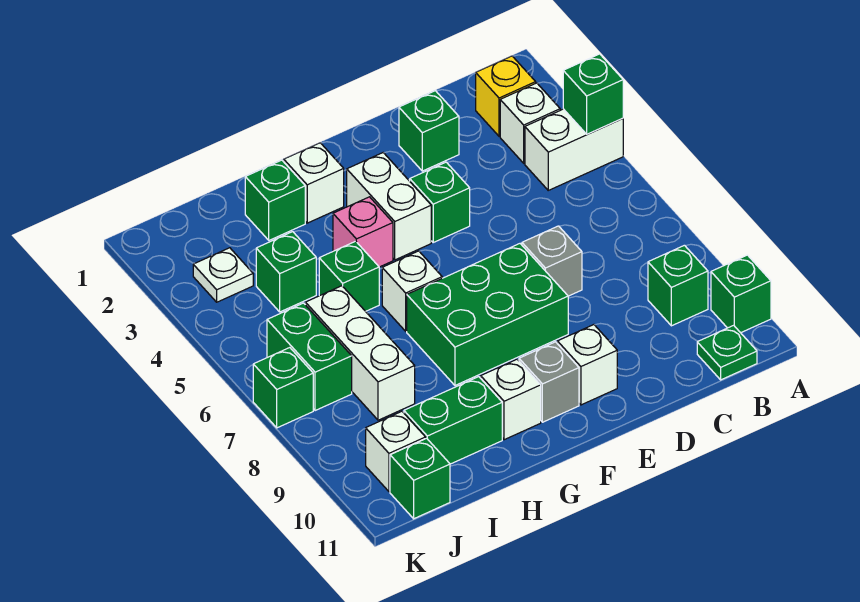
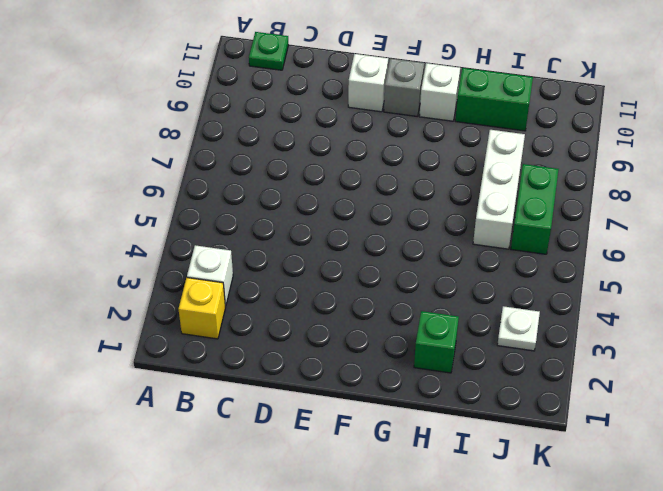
none -> white brick A4:B4 level 1
none -> green brick A10 level 1
none -> green brick B9 level 1

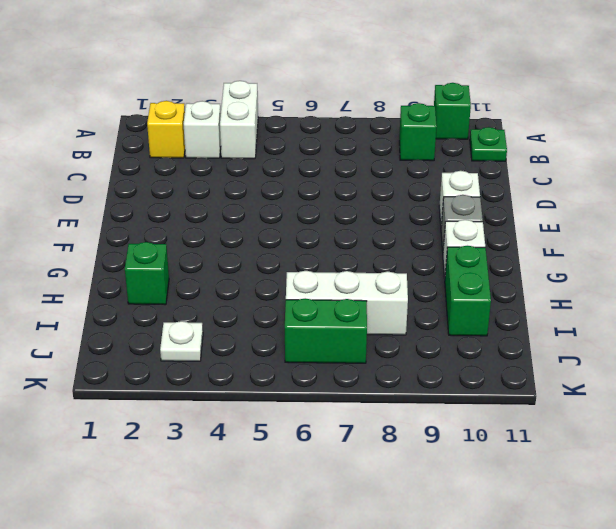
none -> green brick D2 level 1
none -> grey brick D7 level 1
none -> green brick E4 level 1

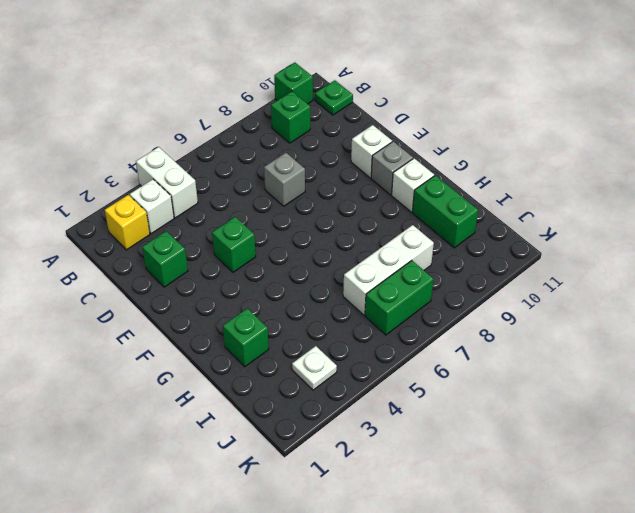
none -> green brick E7:G8 level 1
none -> white brick F3:F4 level 1
none -> white brick G2 level 1

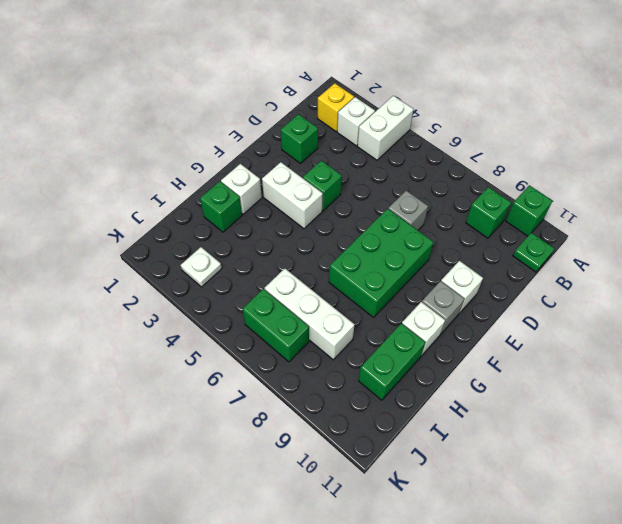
none -> pink brick G4 level 1
none -> white brick G6 level 1
none -> green brick H5 level 1

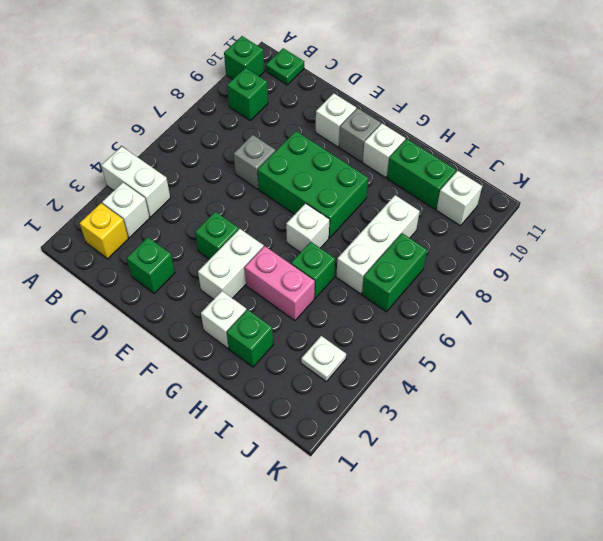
pink brick G4:H4 level 1 -> pink brick G4 level 1
none -> green brick I4 level 1
none -> green brick J11 level 1
none -> green brick K7 level 1

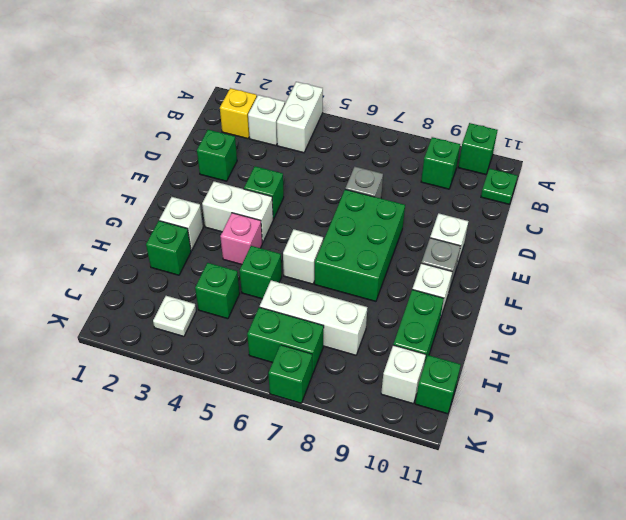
none -> green brick A4 level 2

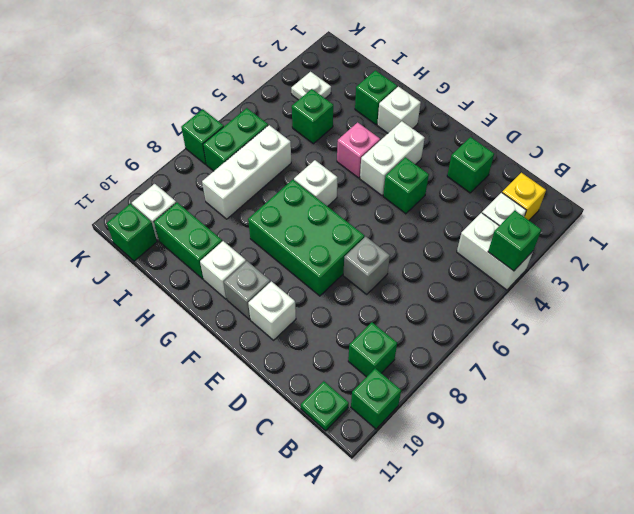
none -> green brick H5 level 1

